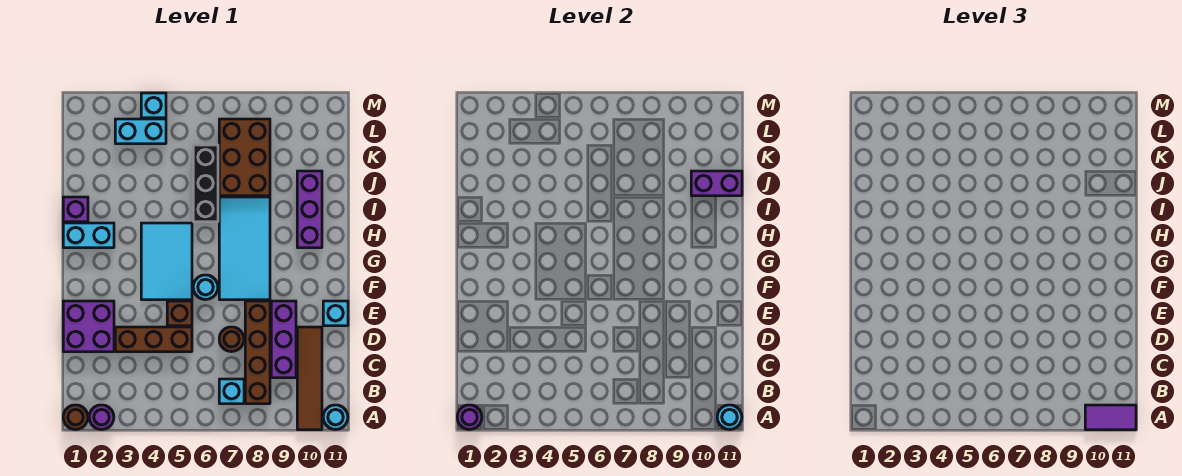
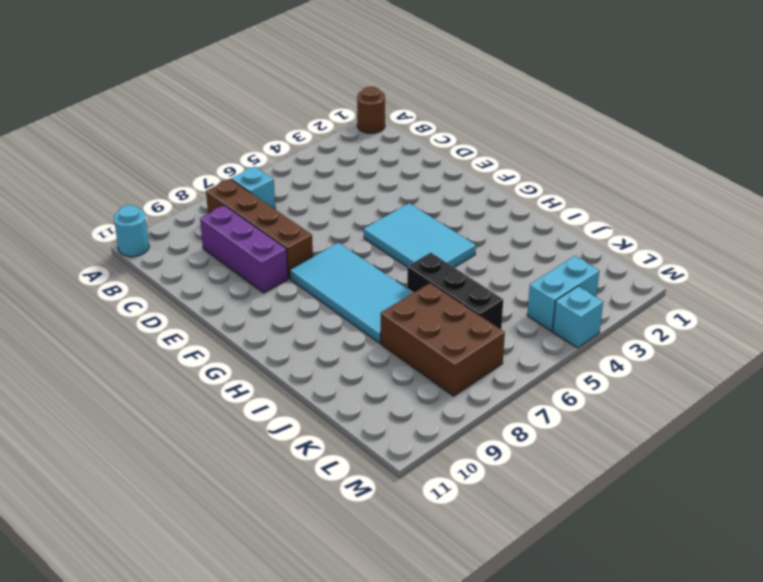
none -> purple round brick A2 level 1
none -> brown tile A10:D10 level 1
none -> purple brick D1:E2 level 1

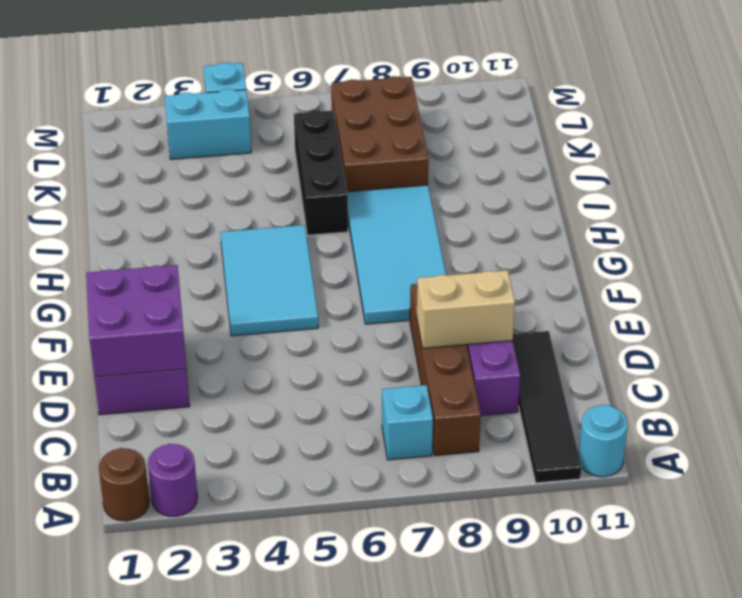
black tile A10:D10 level 1 -> brown tile A10:D10 level 1
purple brick D1:E2 level 2 -> none
tan brick D8:D9 level 2 -> none
none -> brown brick D3:D5 level 1
none -> brown round brick D7 level 1
none -> brown brick E5 level 1

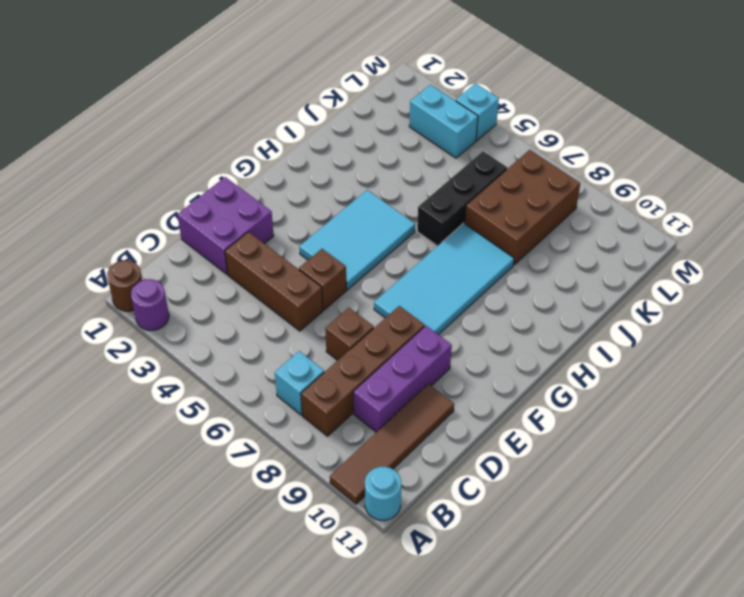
brown brick D7 level 1 -> brown round brick D7 level 1
none -> cyan brick E11 level 1
none -> cyan round brick F6 level 1
none -> cyan brick H1:H2 level 1

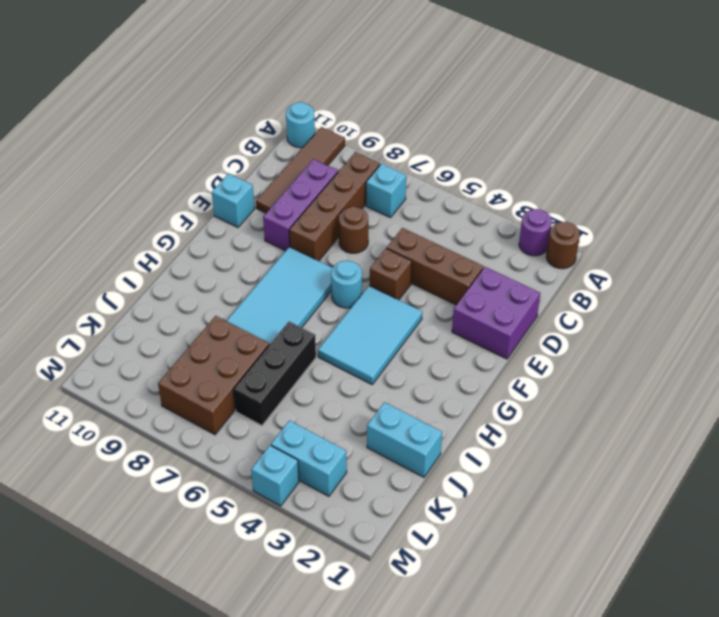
cyan brick J1:J2 level 1 -> cyan brick H1:H2 level 1
none -> purple brick H10:J10 level 1
none -> purple brick I1 level 1
none -> purple round brick A1 level 2

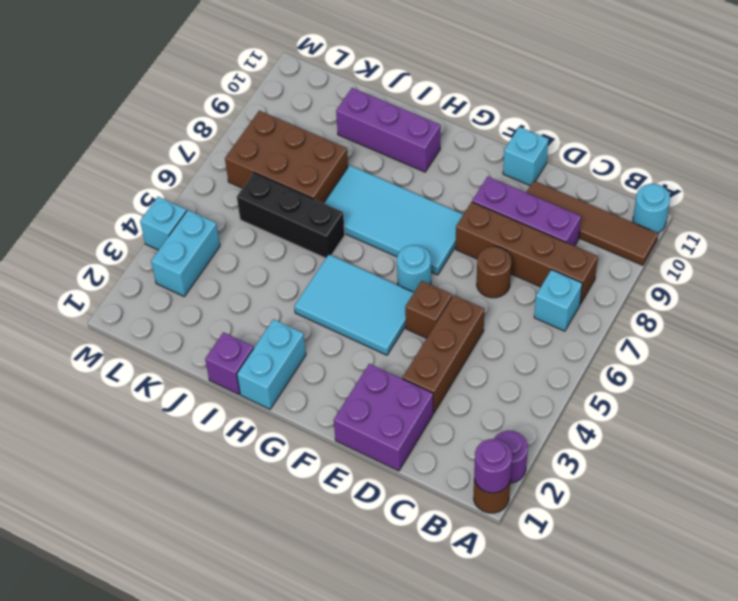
none -> cyan round brick A11 level 2
none -> purple brick J10:J11 level 2
none -> purple tile A10:A11 level 3

